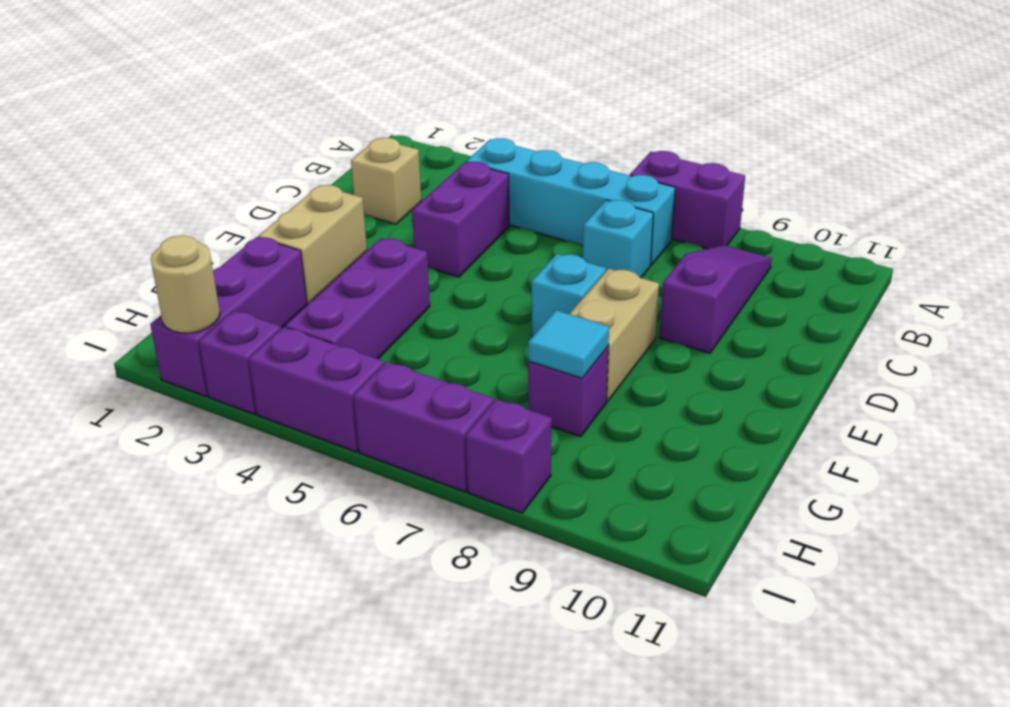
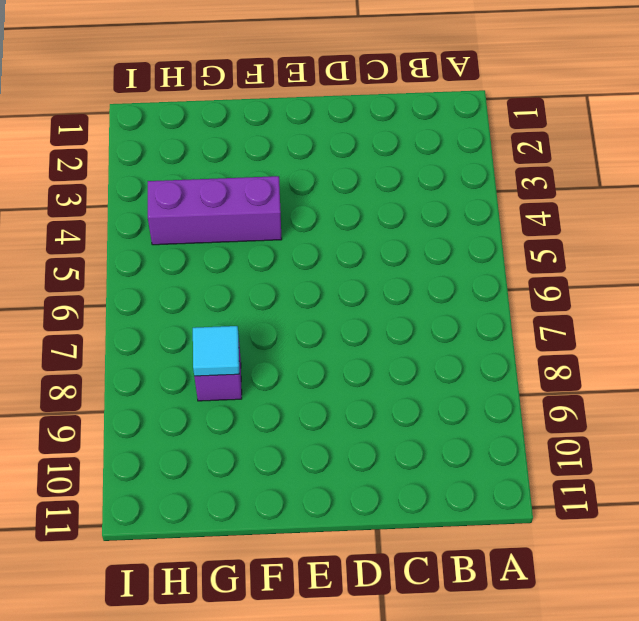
none -> purple brick A7:A8 level 1
none -> cyan brick B4:B7 level 1
none -> purple slope B9:D9 level 1 top D

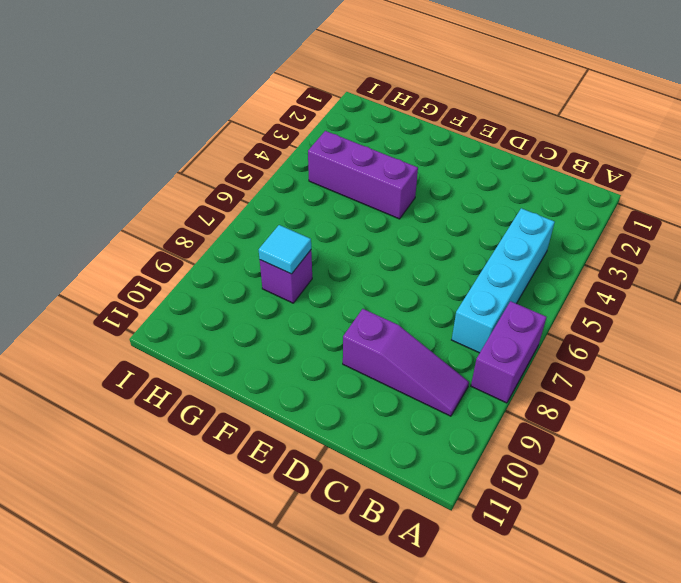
none -> tan brick C2 level 1
none -> purple brick C4:D4 level 1
none -> cyan brick C7 level 1

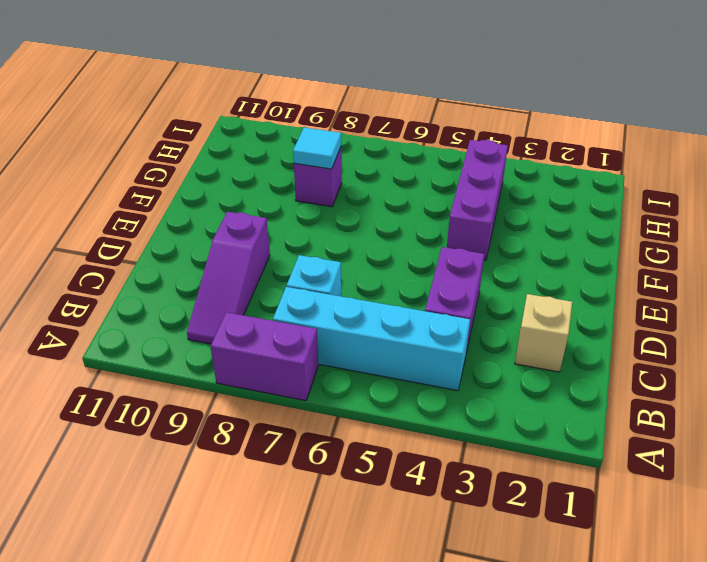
none -> tan brick E2:F2 level 1
none -> cyan brick E7 level 1
none -> tan brick E8:F8 level 1

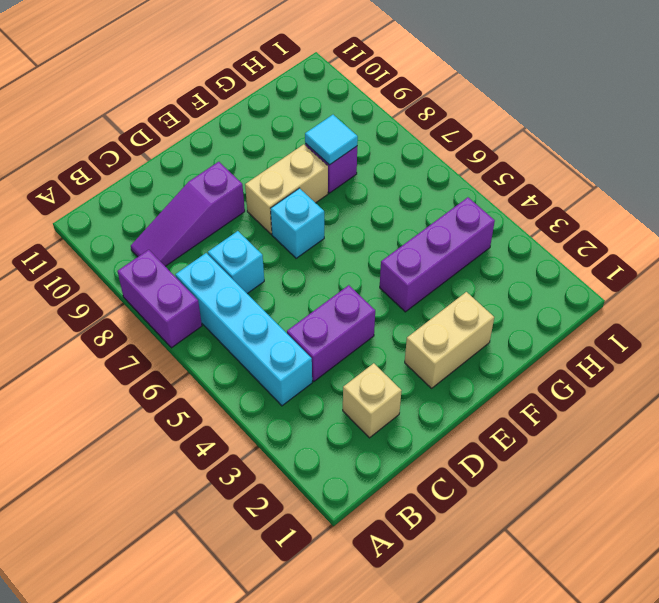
none -> purple brick G2:I2 level 1
none -> purple brick I3 level 1
none -> purple brick I4:I5 level 1

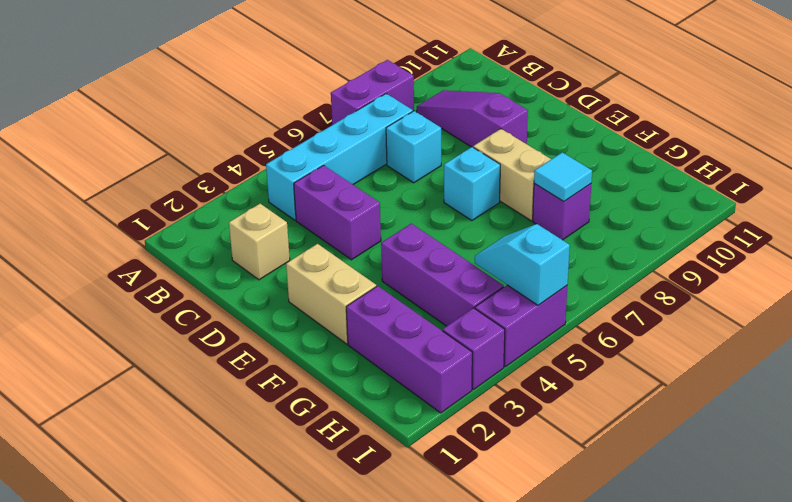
cyan slope H5:I5 level 2 top I -> none
none -> purple brick I6:I7 level 1
none -> purple brick I8 level 1
none -> tan round brick I2 level 2

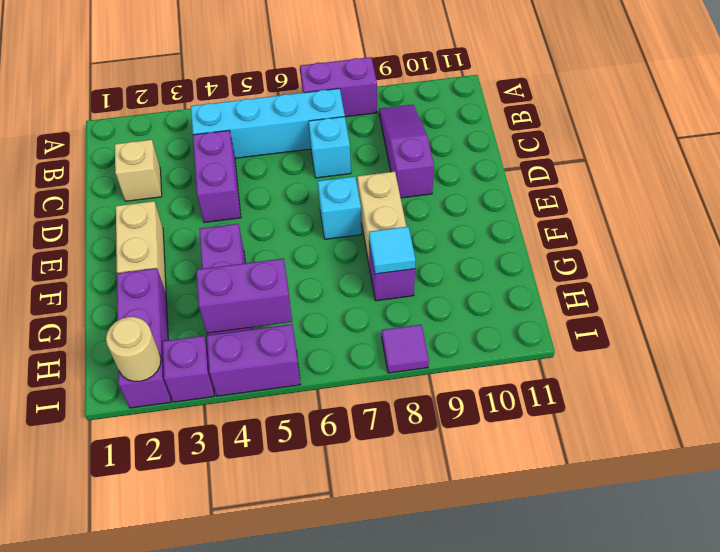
purple brick H4:H5 level 2 -> purple brick I6:I7 level 1
purple tile I8 level 1 -> purple brick I8 level 1

